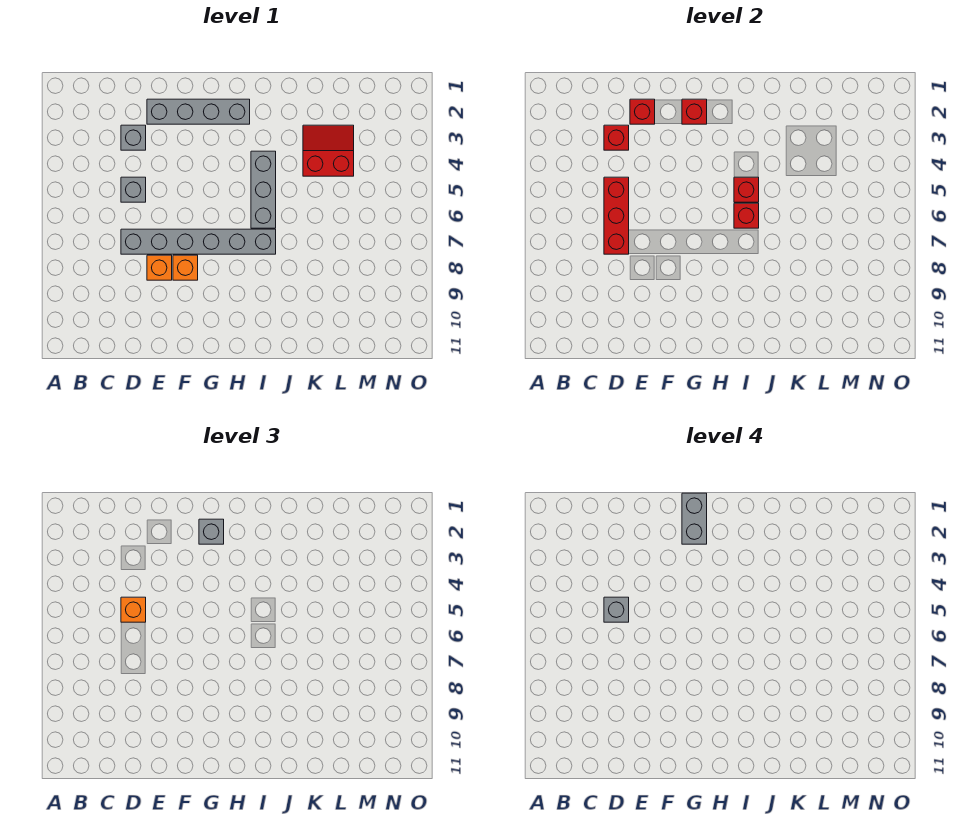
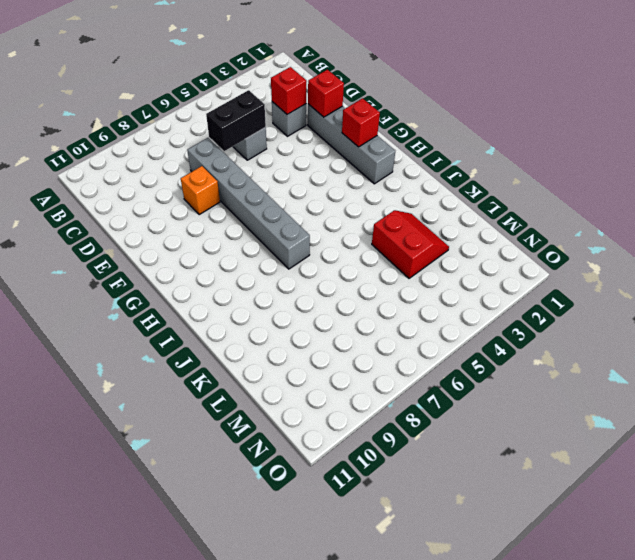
black brick D5:D6 level 2 -> red brick D5:D7 level 2
none -> orange brick F8 level 1
none -> grey brick I4:I6 level 1
none -> red brick I5 level 2

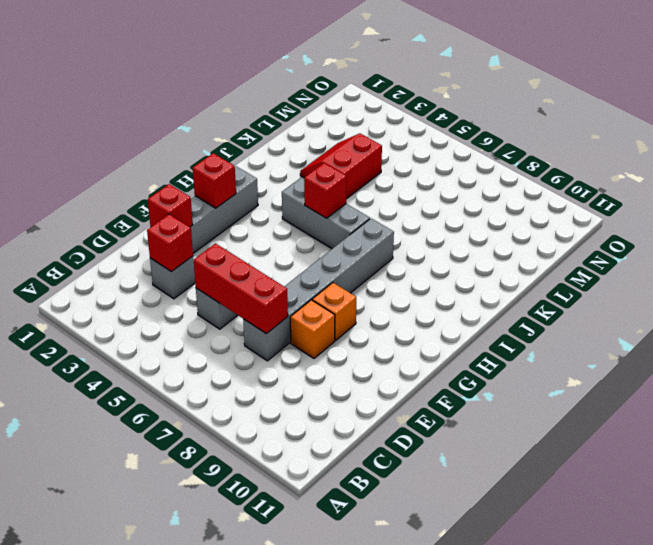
none -> red brick I6 level 2
none -> orange brick D5 level 3
none -> grey brick G2 level 3

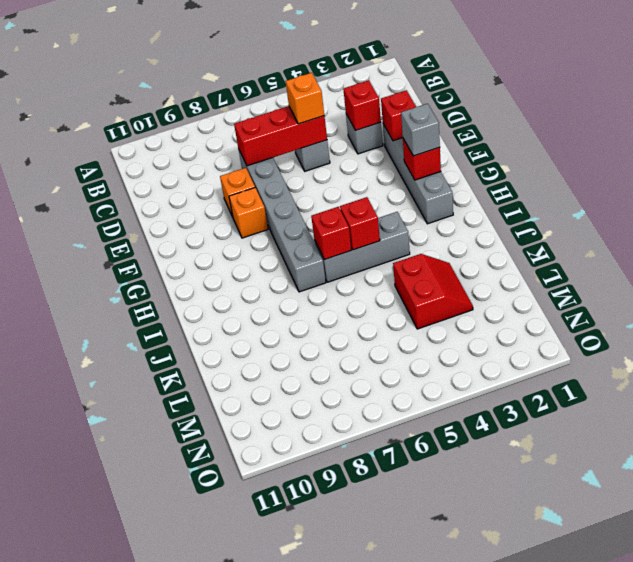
none -> grey brick D5 level 4
none -> grey brick G1:G2 level 4

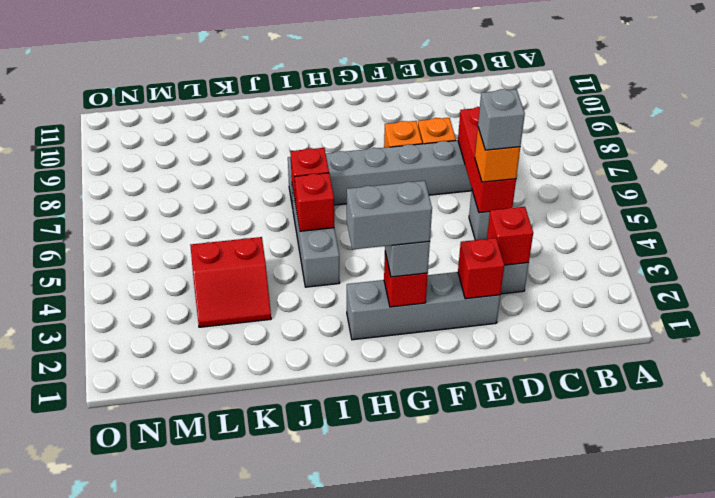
grey brick G2:H2 level 4 -> grey brick G1:G2 level 4

